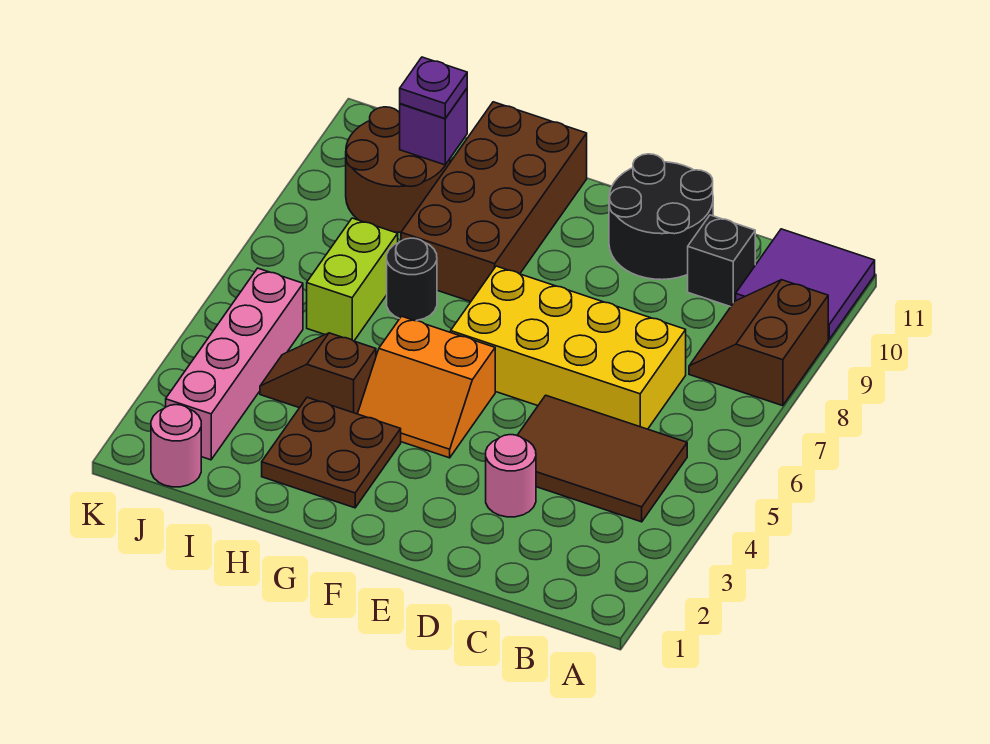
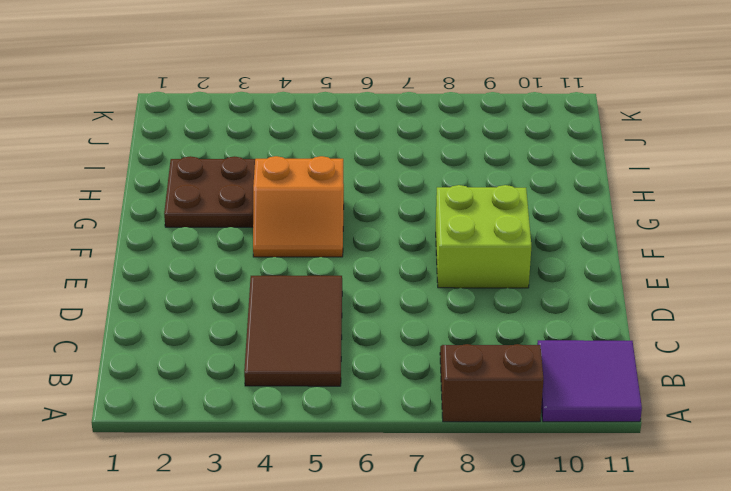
lime brick E8:F9 level 1 -> none
orange slope F4:G5 level 1 top G -> orange slope F4:G5 level 1 top 5
none -> yellow brick C6:F7 level 1
none -> black brick C10 level 1
none -> pink round brick D3 level 1

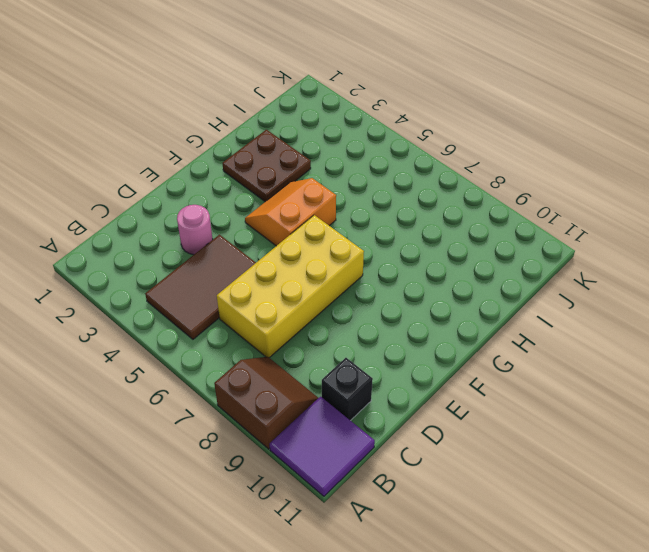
none -> black round brick D10:E11 level 1
none -> brown brick G8:H11 level 1
none -> brown slope H4:I4 level 1 top H

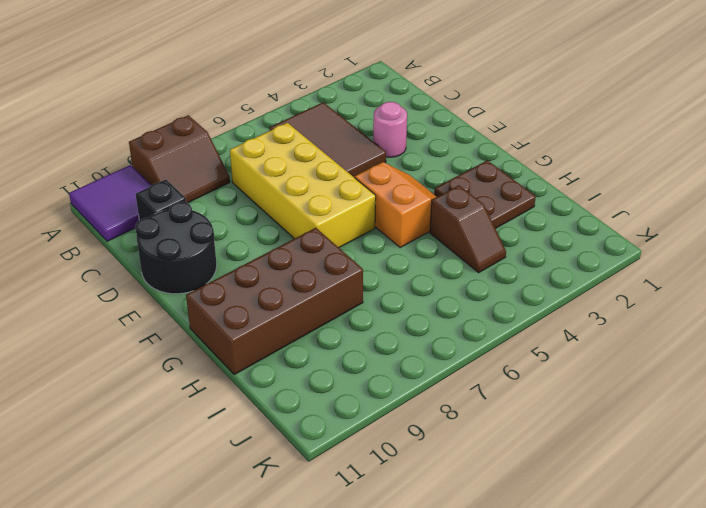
none -> black round brick H7 level 1
none -> lime brick I6:I7 level 1
none -> brown round brick I9:J10 level 1

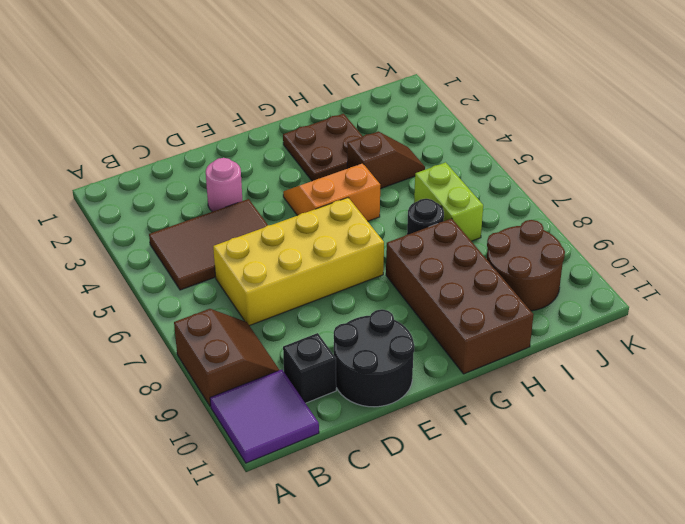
none -> pink round brick J1 level 1
none -> pink brick J2:J5 level 1
none -> purple brick I10 level 2

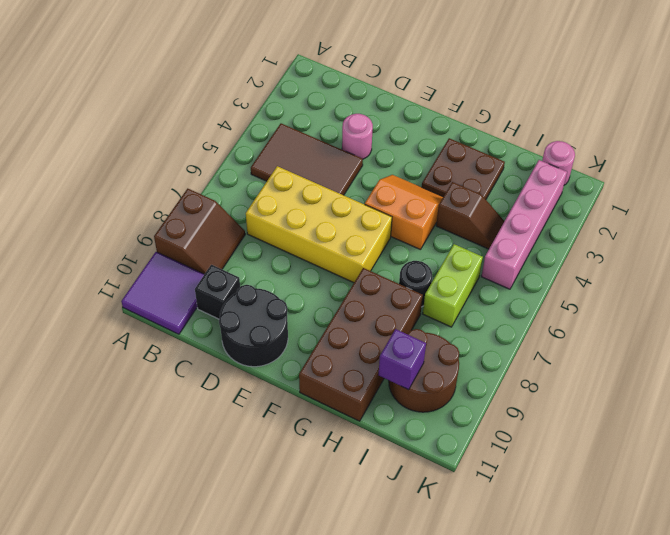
none -> purple plate I10 level 3

